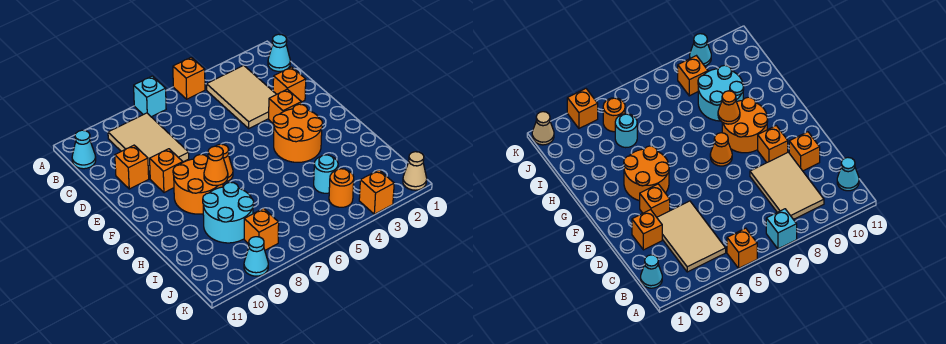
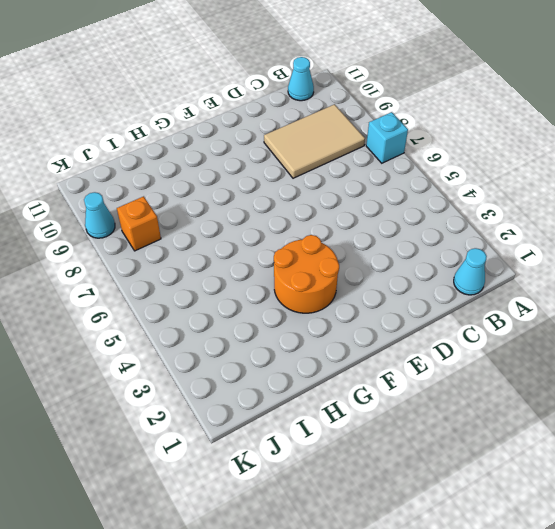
none -> orange brick A5 level 1
none -> tan tile B3:D4 level 1
none -> orange brick D2 level 1

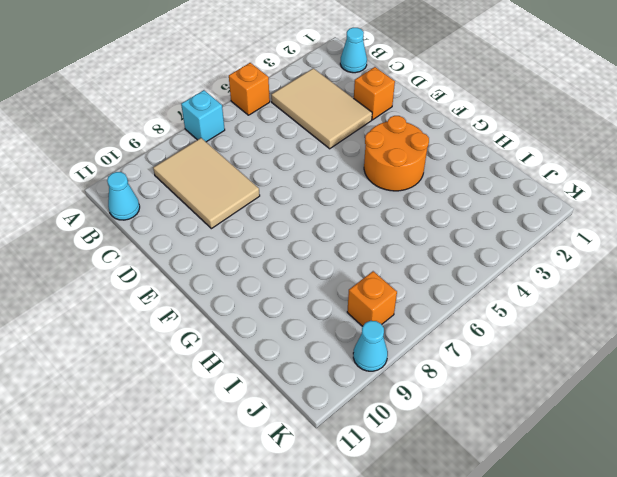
none -> orange brick D10 level 1
none -> orange brick E3 level 1
none -> orange brick E9 level 1

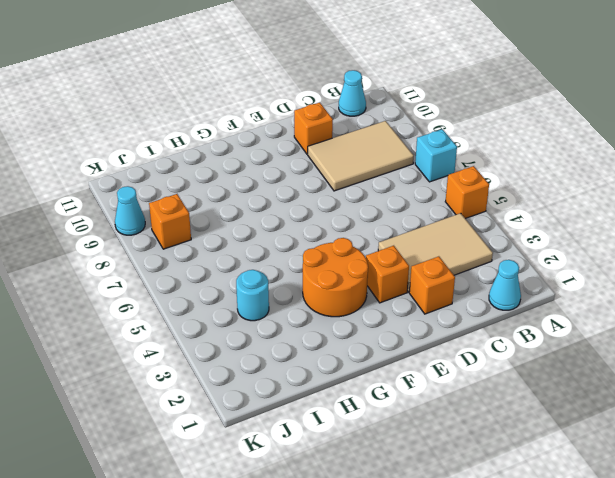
none -> orange brick E9 level 1
none -> orange cone F7 level 1
none -> orange round brick F8:G9 level 1

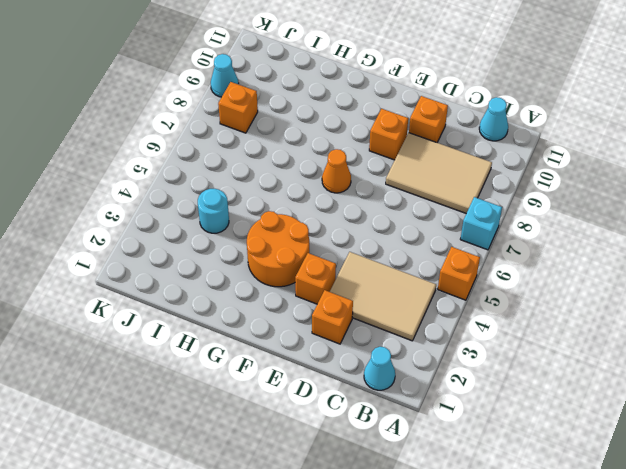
none -> orange round brick F8:G9 level 1
none -> cyan round brick H8:I9 level 1
none -> orange round brick J4 level 1

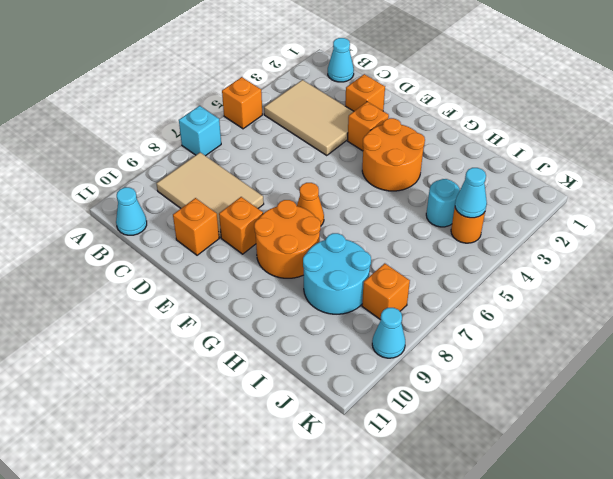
cyan cone J4 level 2 -> none
none -> tan cone K1 level 1
none -> orange brick K3 level 1
none -> orange cone G8 level 2

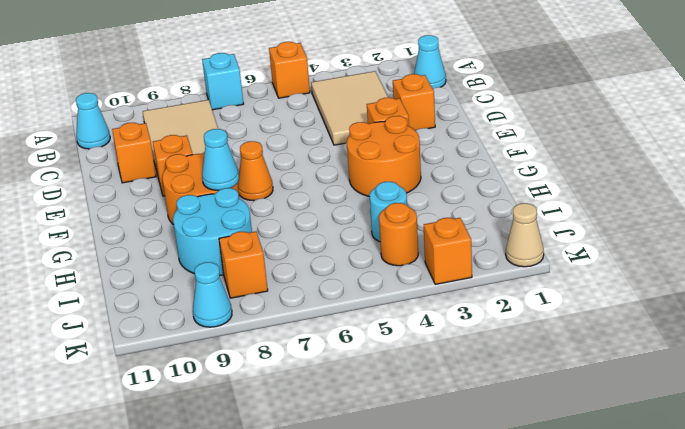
cyan cone G8 level 2 -> orange cone G8 level 2

